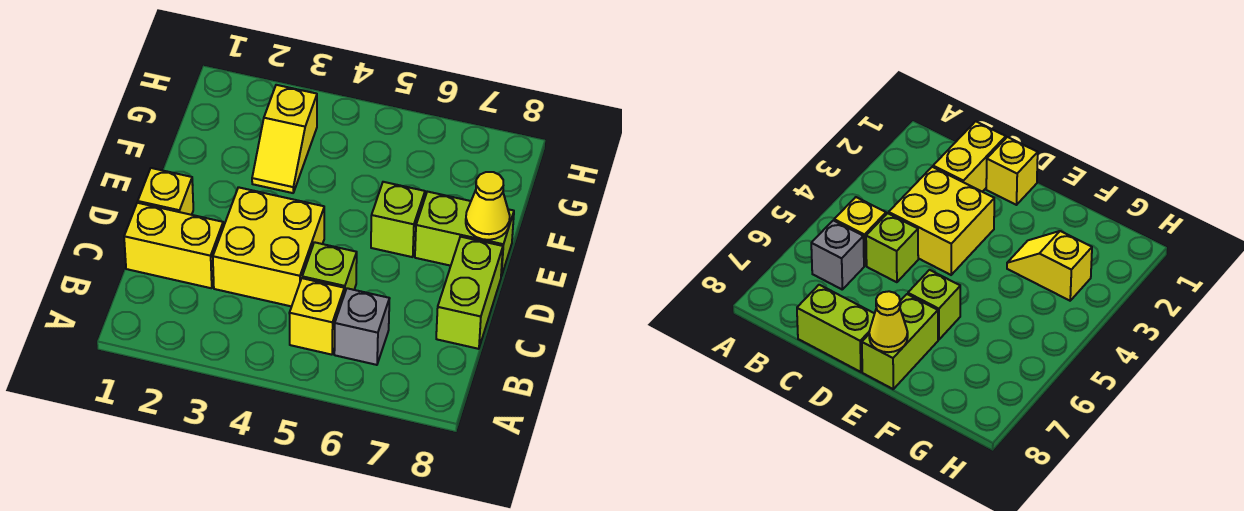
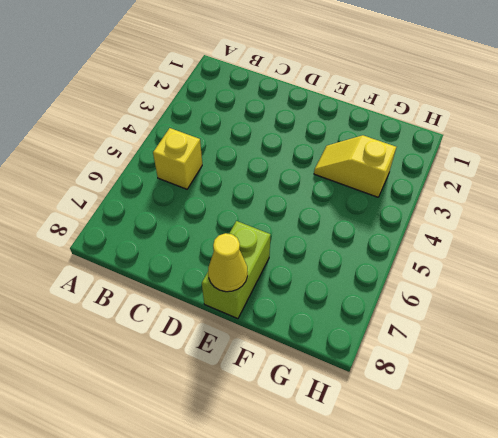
none -> grey brick B6 level 1
none -> yellow brick C1:C2 level 1

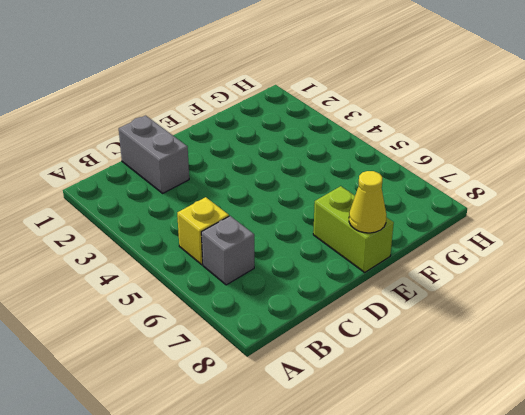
grey brick C1:C2 level 1 -> yellow brick C1:C2 level 1
none -> yellow brick C3:D4 level 1
none -> lime brick C5 level 1

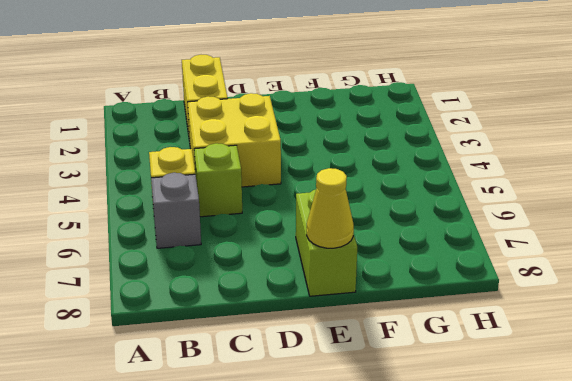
none -> lime brick C8:D8 level 1
none -> yellow brick D1 level 1

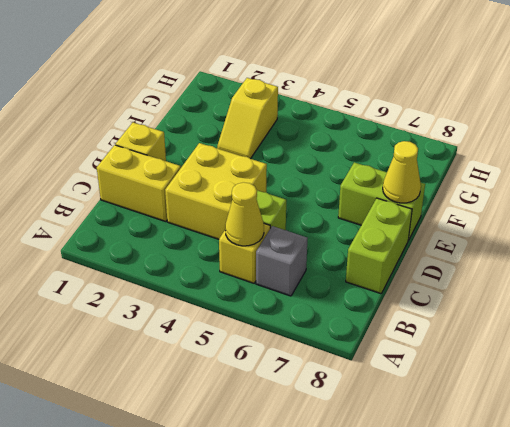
yellow cone B5 level 2 -> none
none -> lime brick E6 level 1

